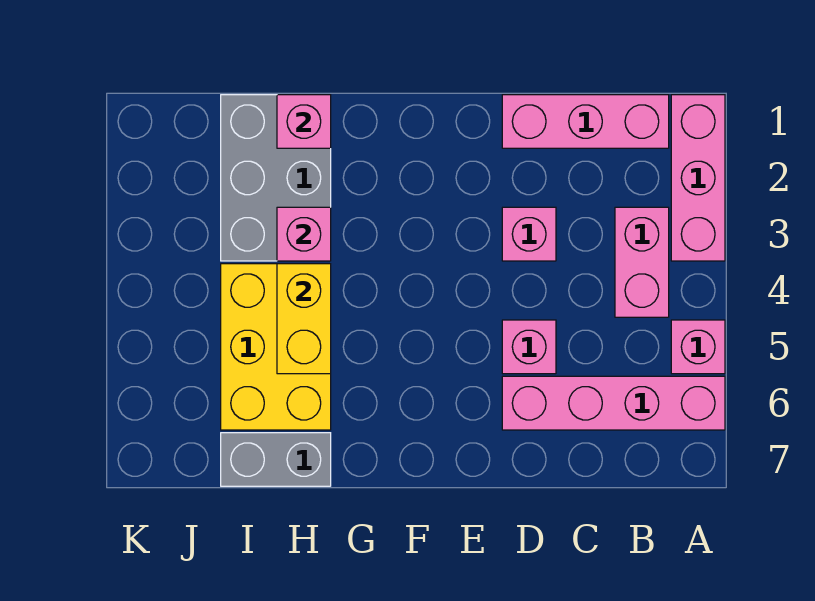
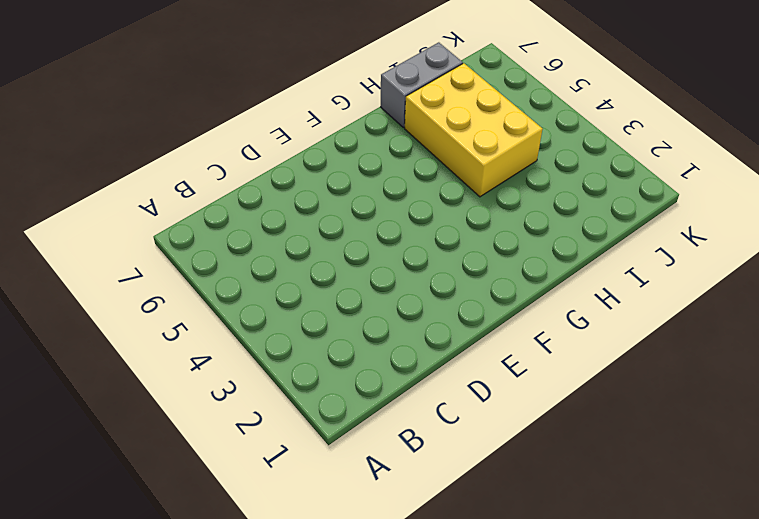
none -> pink brick A1:A3 level 1
none -> pink brick A5 level 1
none -> pink brick A6:D6 level 1

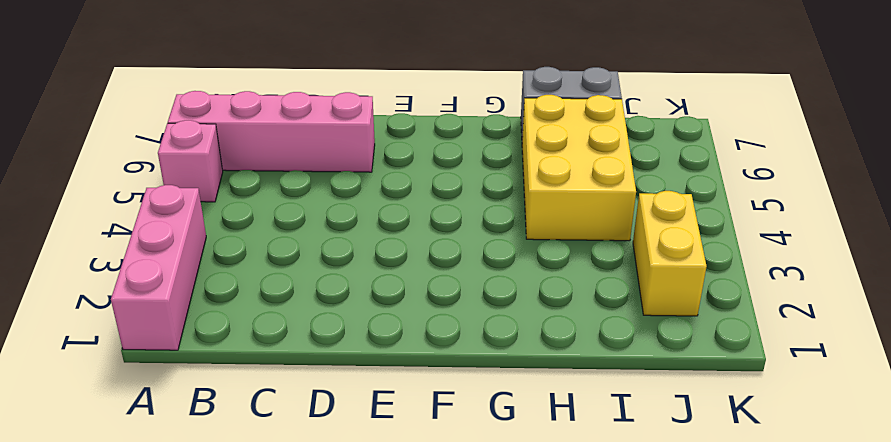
yellow brick J2:J3 level 1 -> yellow brick H4:H5 level 2
none -> pink brick B1:D1 level 1
none -> pink brick B3:B4 level 1
none -> pink brick D3 level 1

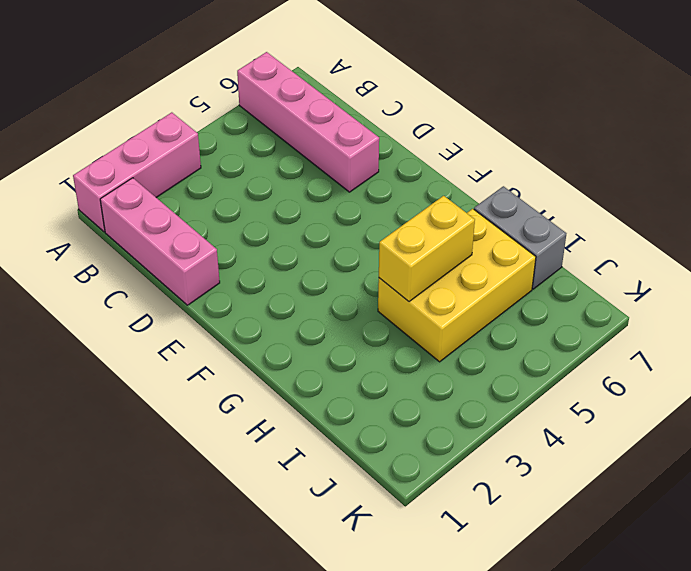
none -> pink brick A5 level 1
none -> pink brick B3:B4 level 1
none -> pink brick D3 level 1

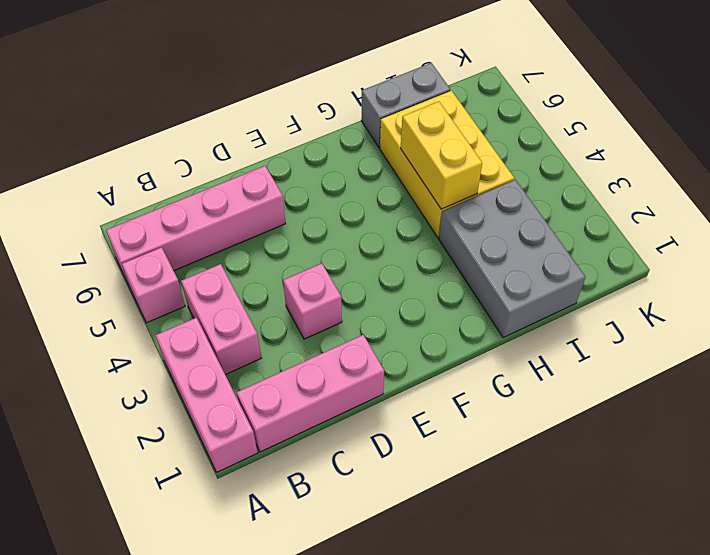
none -> pink brick D5 level 1
none -> pink brick H1 level 2
none -> pink brick H3 level 2

